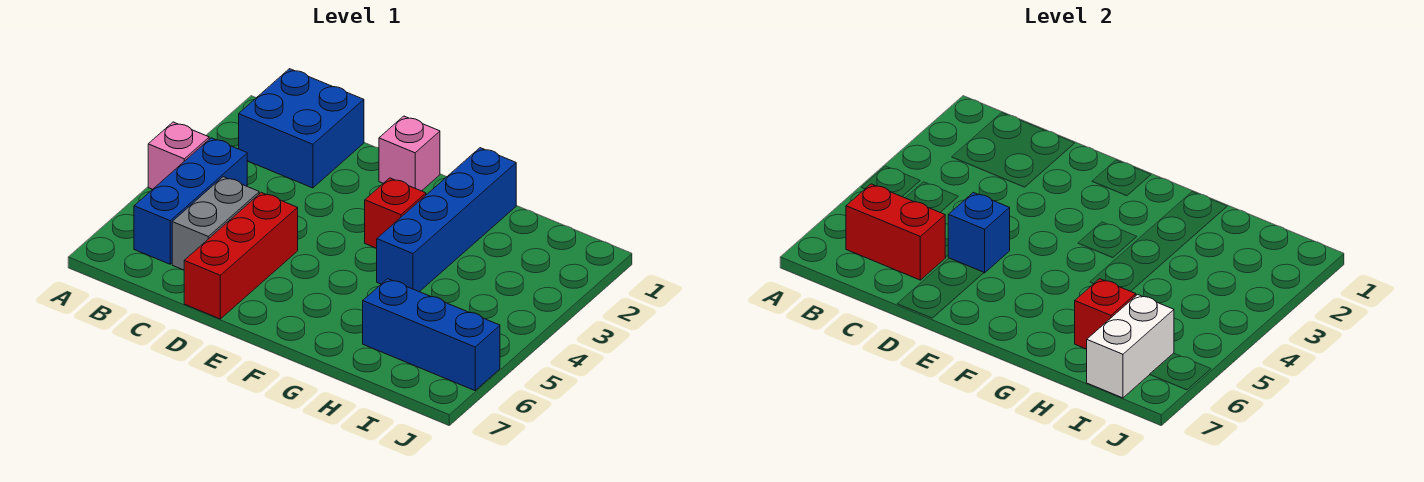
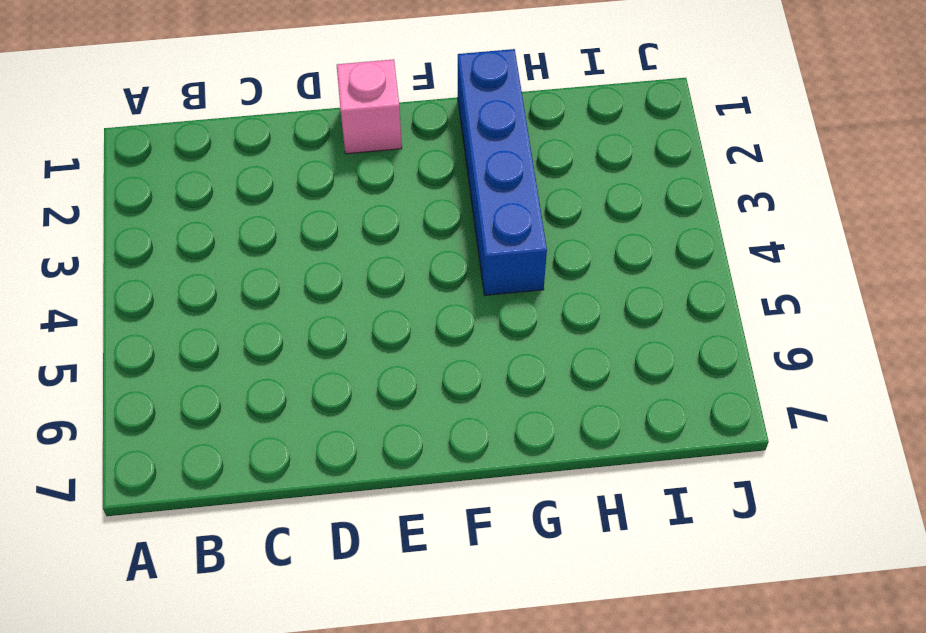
none -> pink brick A4 level 1
none -> blue brick B1:C2 level 1
none -> blue brick B4:B6 level 1

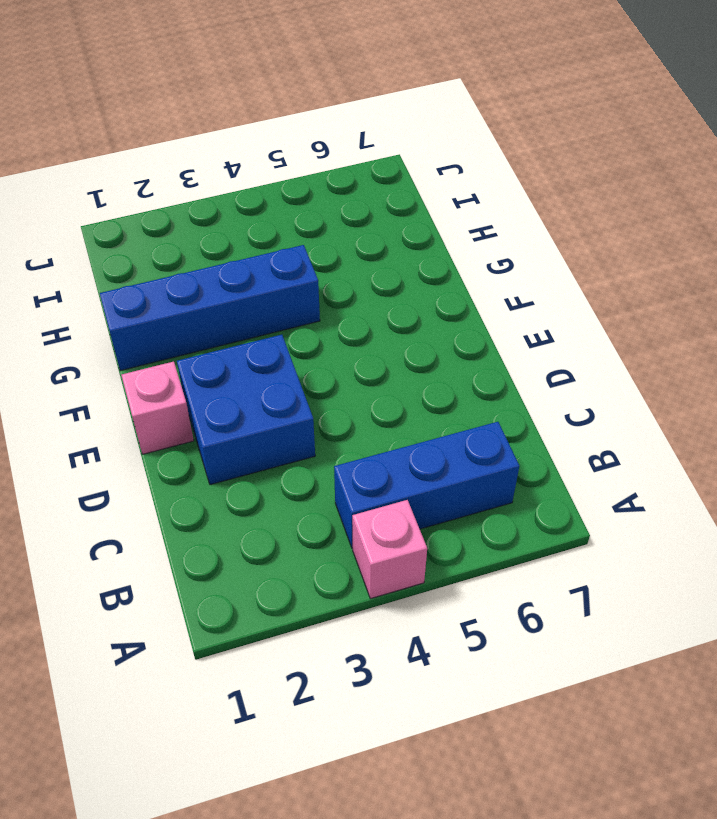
blue brick D2:E3 level 1 -> blue brick B1:C2 level 1
none -> grey brick C5:C6 level 1
none -> red brick D5:D7 level 1
none -> red brick F3 level 1

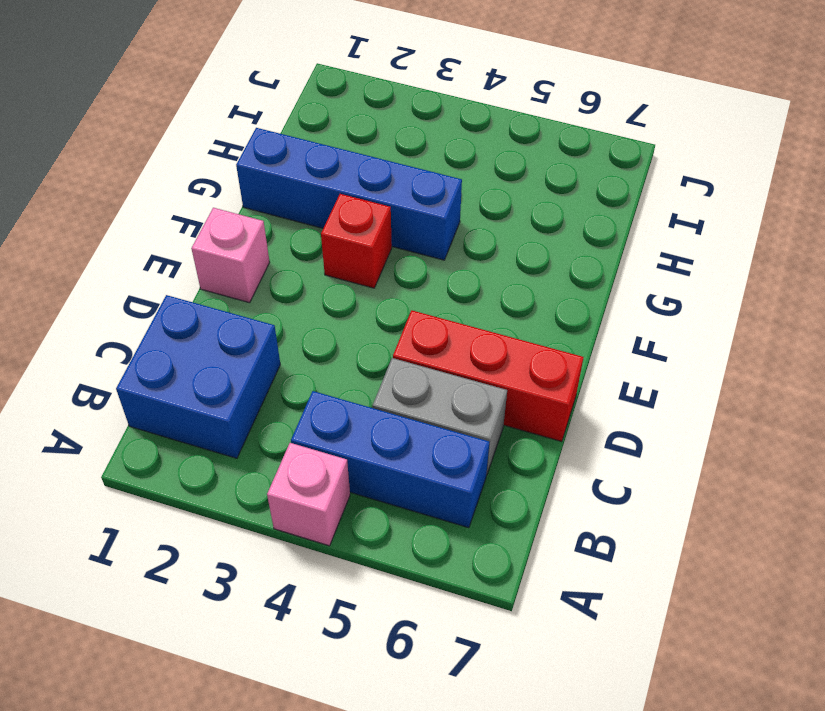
none -> blue brick H6:J6 level 1
none -> red brick B6:C6 level 2
none -> blue brick D5 level 2

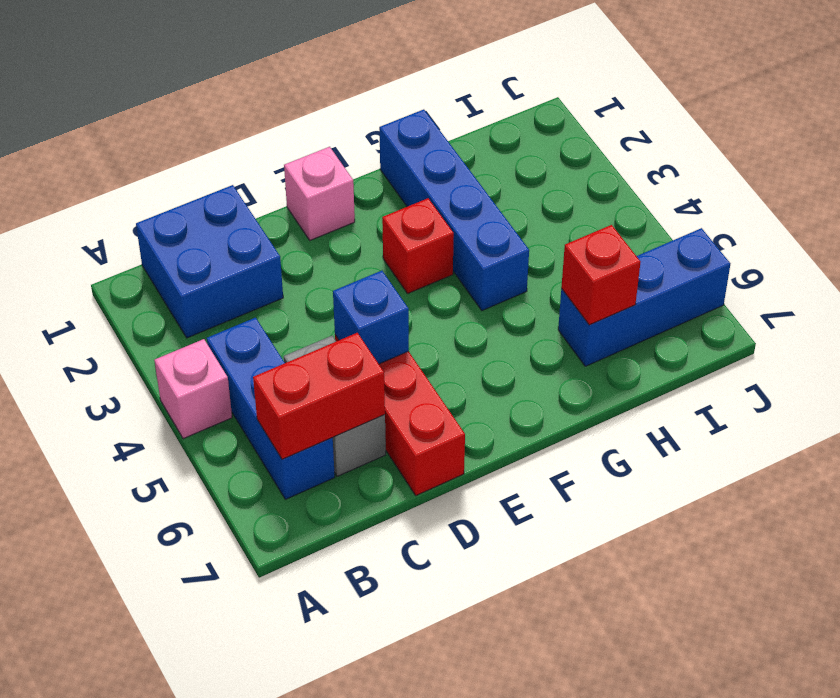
none -> white brick I6:I7 level 2

